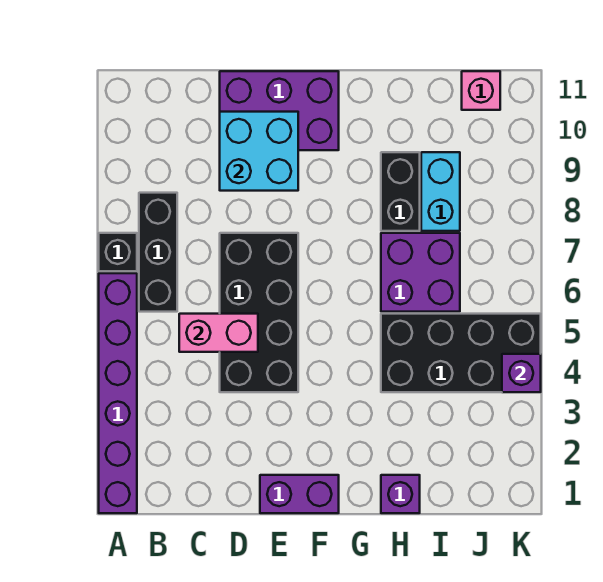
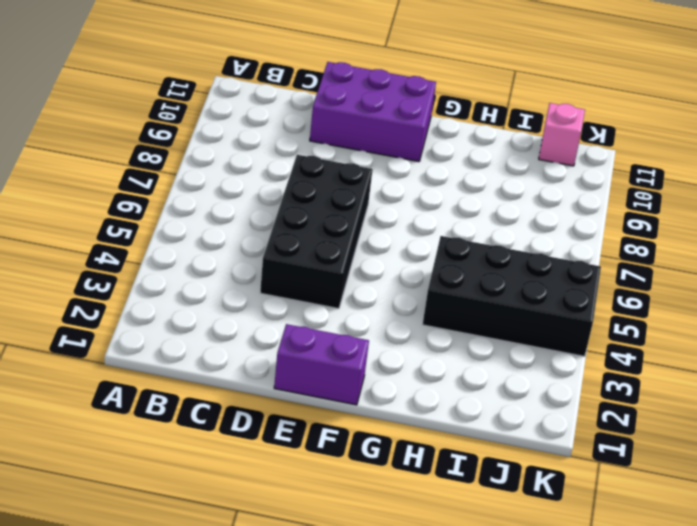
none -> purple brick A1:A6 level 1
none -> black brick A7 level 1
none -> black brick B6:B8 level 1

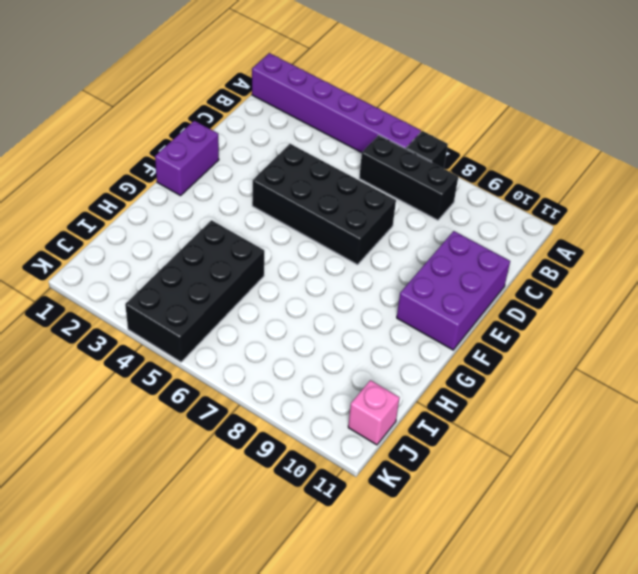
none -> purple brick H1 level 1
none -> purple brick H6:I7 level 1
none -> black brick H8:H9 level 1

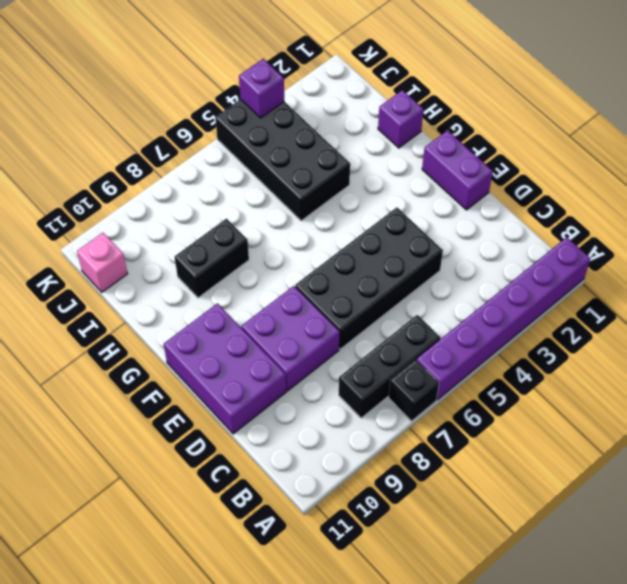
purple brick D8:E9 level 1 -> purple brick H6:I7 level 1
none -> cyan brick I8:I9 level 1
none -> pink brick C5:D5 level 2
none -> cyan brick D9:E10 level 2

